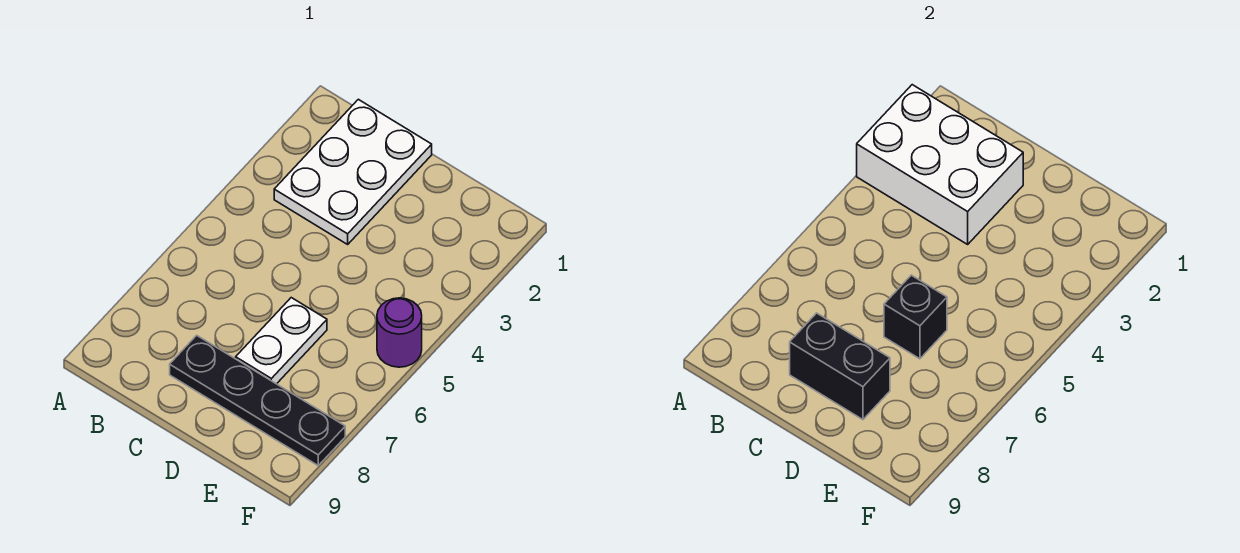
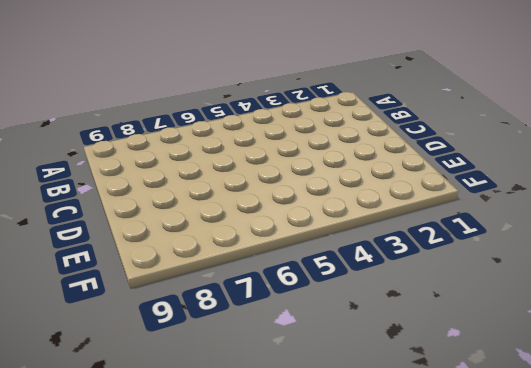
none -> white plate B1:C3 level 1
none -> black plate C8:F8 level 1

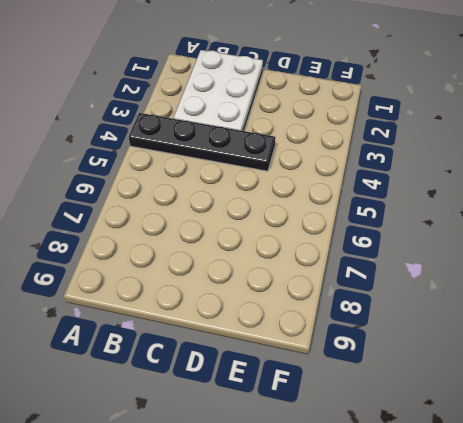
black plate A4:D4 level 1 -> black plate C8:F8 level 1
none -> white plate D6:D7 level 1
none -> purple round brick F5 level 1

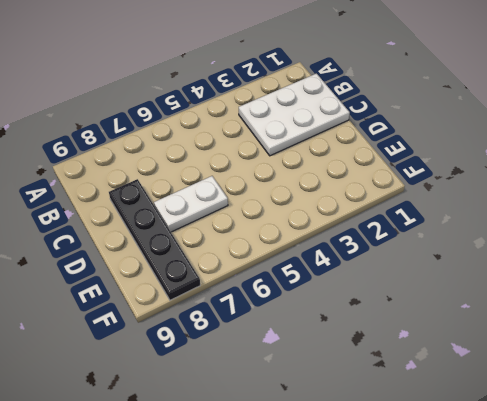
none -> purple round brick F5 level 1
none -> white brick A2:C3 level 2

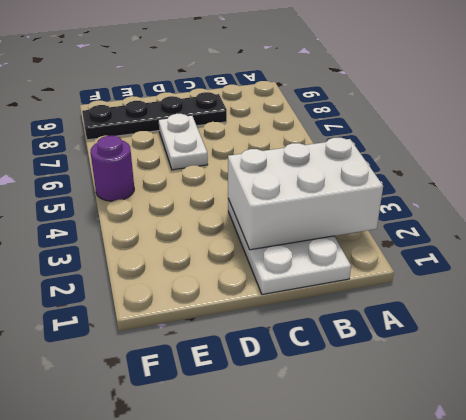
none -> black brick C8:D8 level 2
none -> black brick D6 level 2

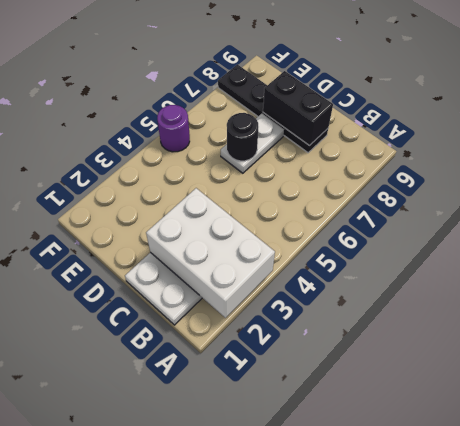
black round brick D6 level 2 -> black brick D6 level 2

